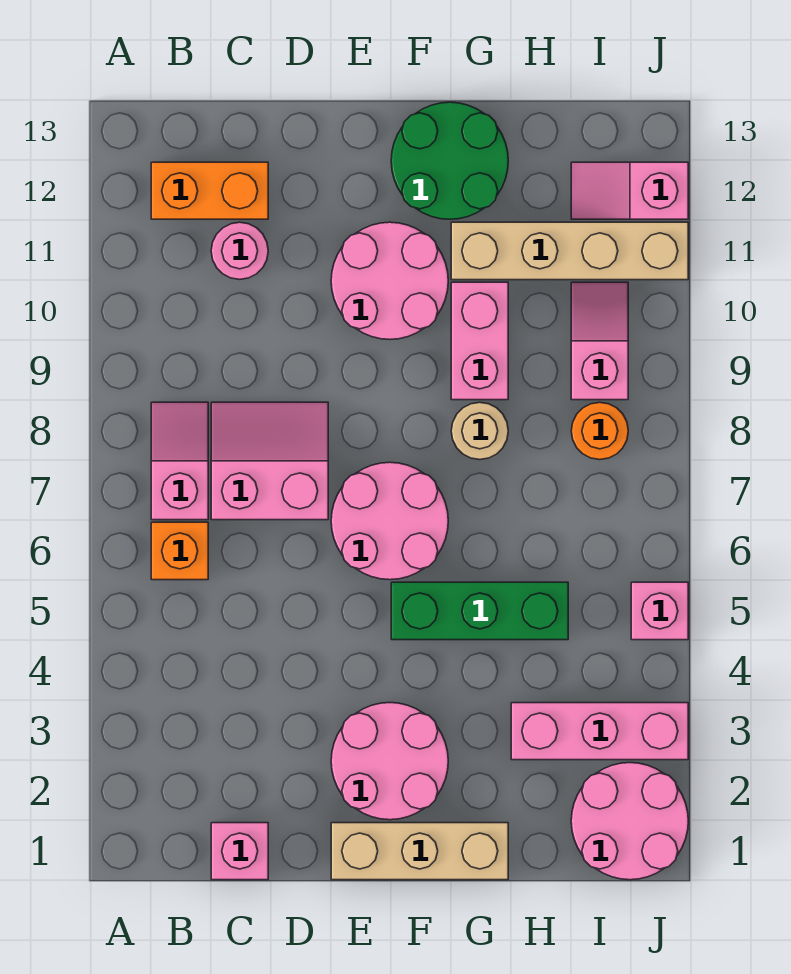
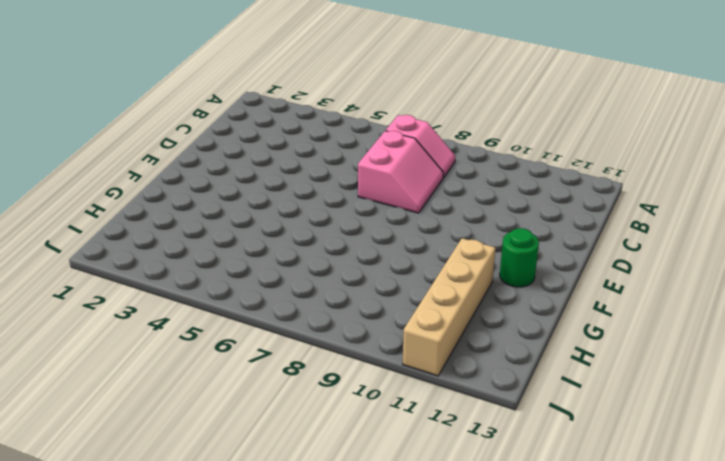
green round brick F12 level 1 -> green round brick F12:G13 level 1
none -> orange brick B6 level 1
none -> orange brick B12:C12 level 1
none -> pink brick C1 level 1

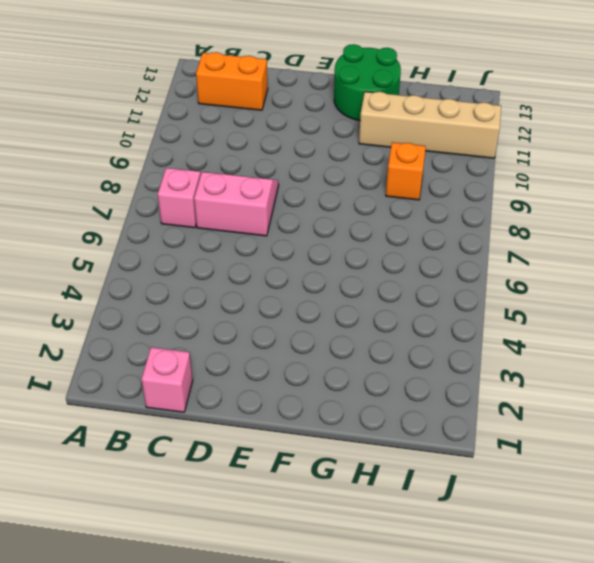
orange brick H9 level 1 -> orange brick B6 level 1
none -> pink round brick C11 level 1
none -> tan brick E1:G1 level 1
none -> pink round brick E2:F3 level 1

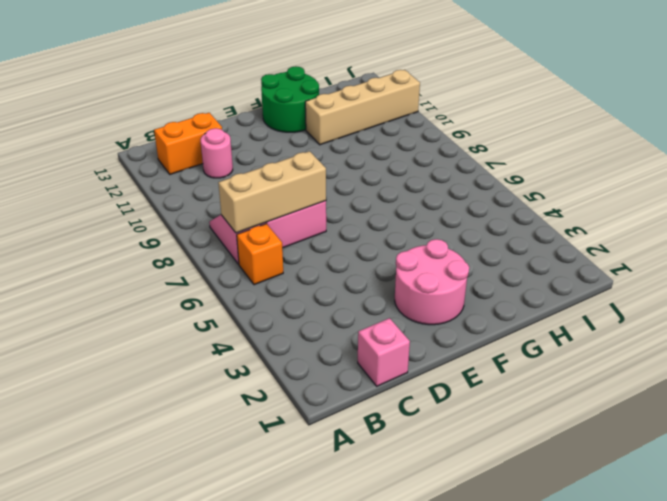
tan brick B7:D7 level 2 -> tan brick E1:G1 level 1
none -> pink round brick E6:F7 level 1
none -> pink round brick E10:F11 level 1
none -> green brick F5:H5 level 1

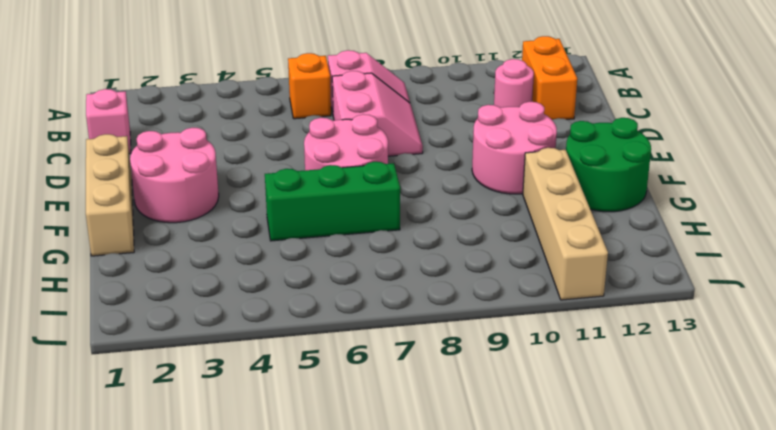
green brick G5:G7 level 1 -> green brick F5:H5 level 1
none -> tan round brick G8 level 1
none -> pink brick G9:G10 level 1
none -> pink brick H3:J3 level 1

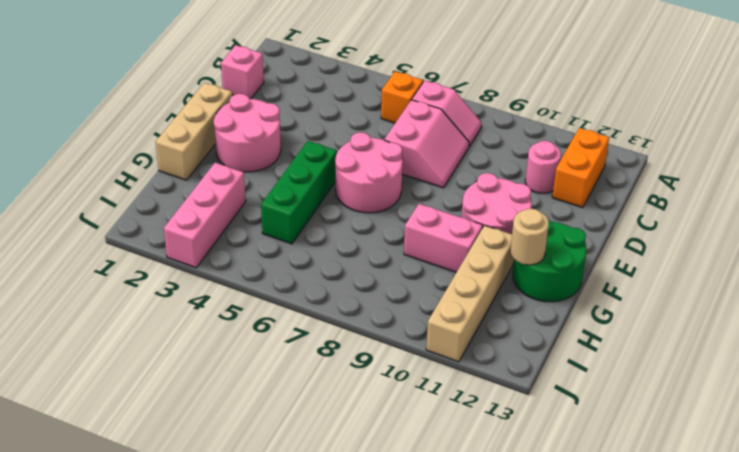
tan round brick G12 level 2 -> tan round brick G8 level 1
none -> pink round brick I1:J2 level 1
none -> orange round brick I8 level 1
none -> pink slope I9:I10 level 1 top 9

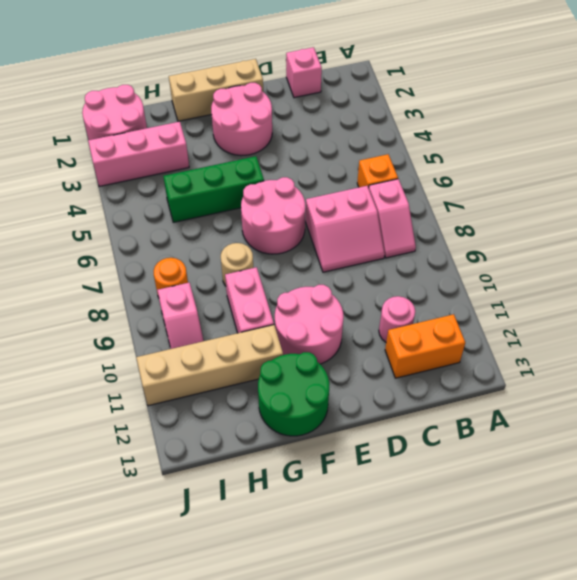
none -> pink slope I12:J12 level 1 top J
none -> pink brick J5 level 1

